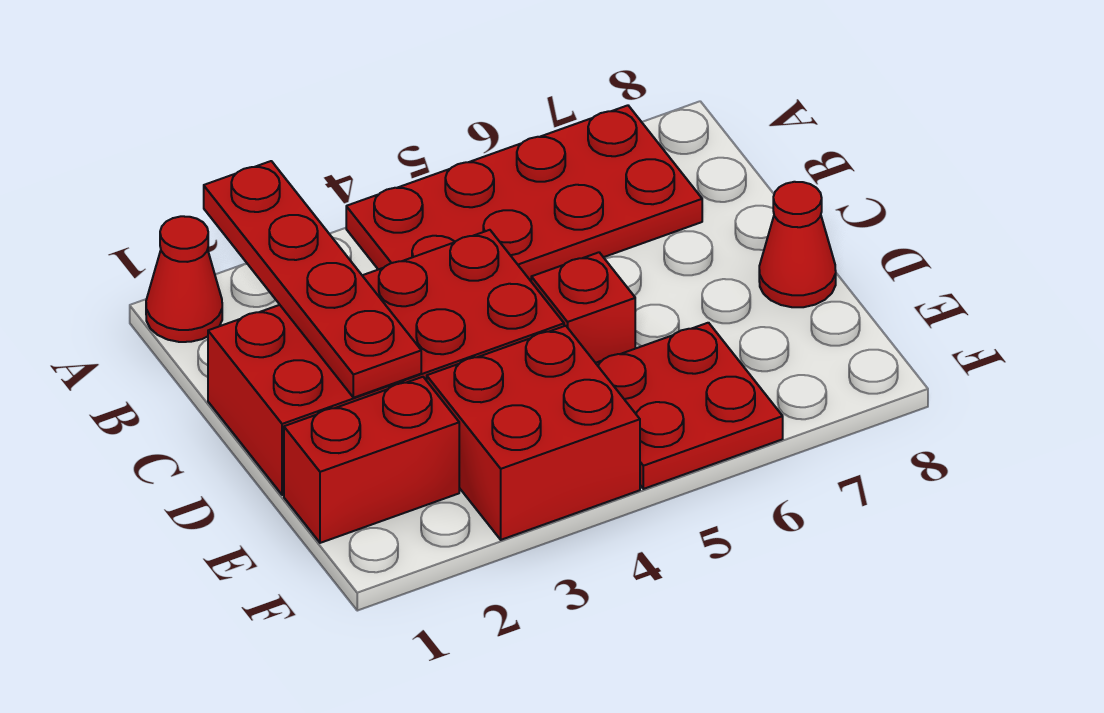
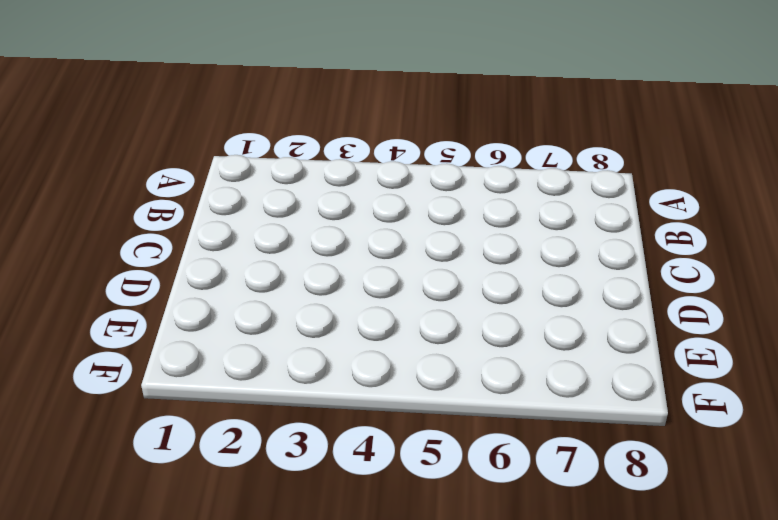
none -> red cone A1 level 1
none -> red plate A4:B7 level 1

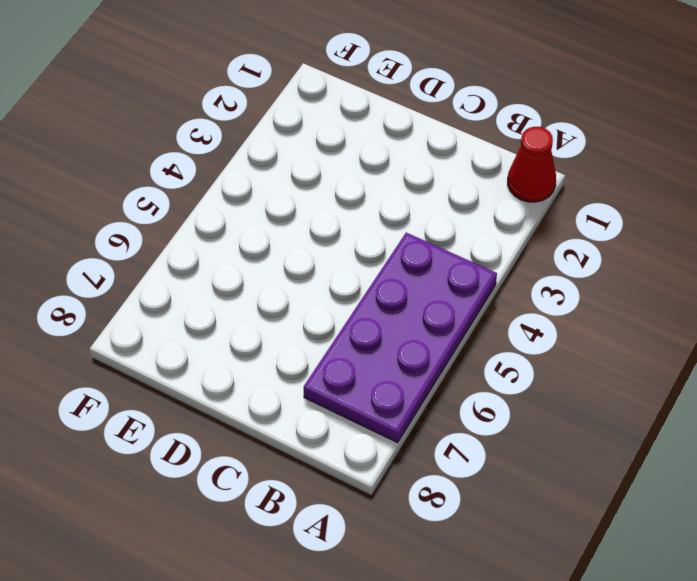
purple plate A4:B7 level 1 -> red plate A4:B7 level 1
none -> red brick C1:D4 level 1
none -> red brick D5 level 1

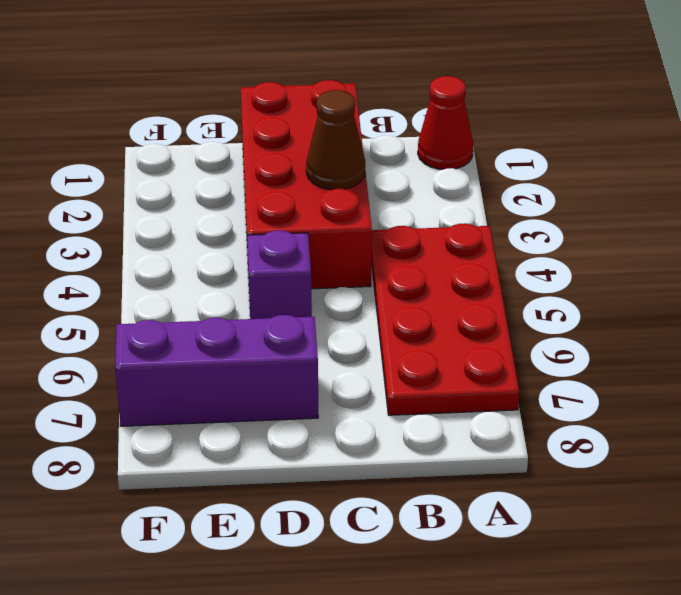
brown cone C3 level 2 -> none
purple brick D5 level 1 -> red brick D5 level 1
purple brick D7:F7 level 1 -> none
none -> red cone D8 level 1
none -> red brick E1:E2 level 1

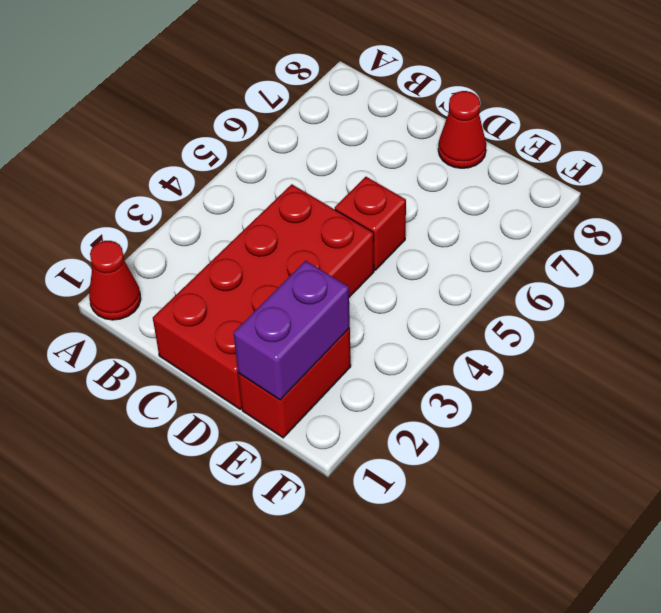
purple brick E1:E2 level 2 -> none
none -> red plate A4:B7 level 1
none -> red brick E3:F4 level 1

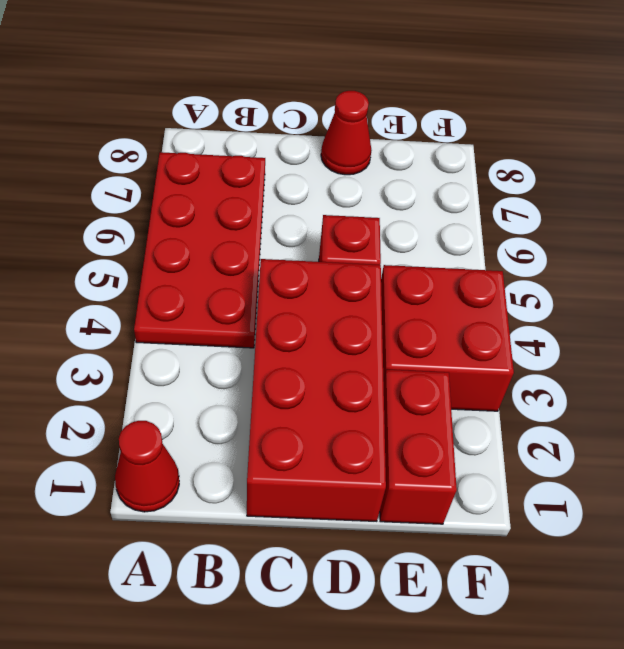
none -> red plate E5:F6 level 1
none -> red plate A2:D2 level 2

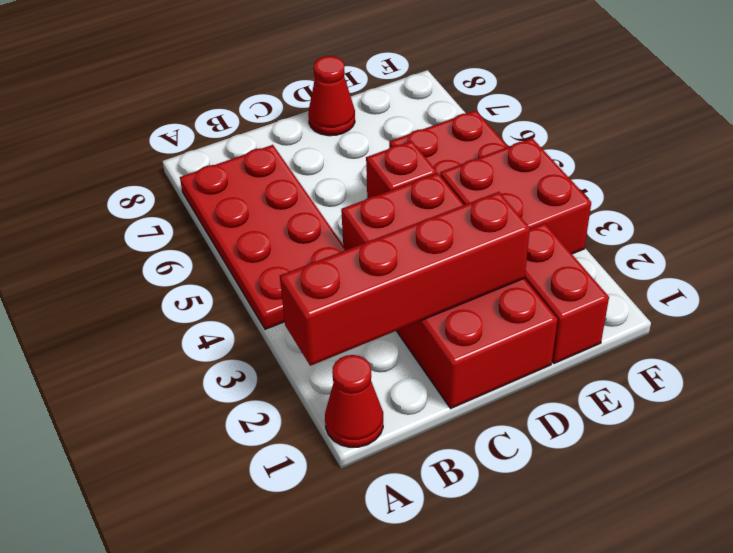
red brick A2:D2 level 2 -> red plate A2:D2 level 2

